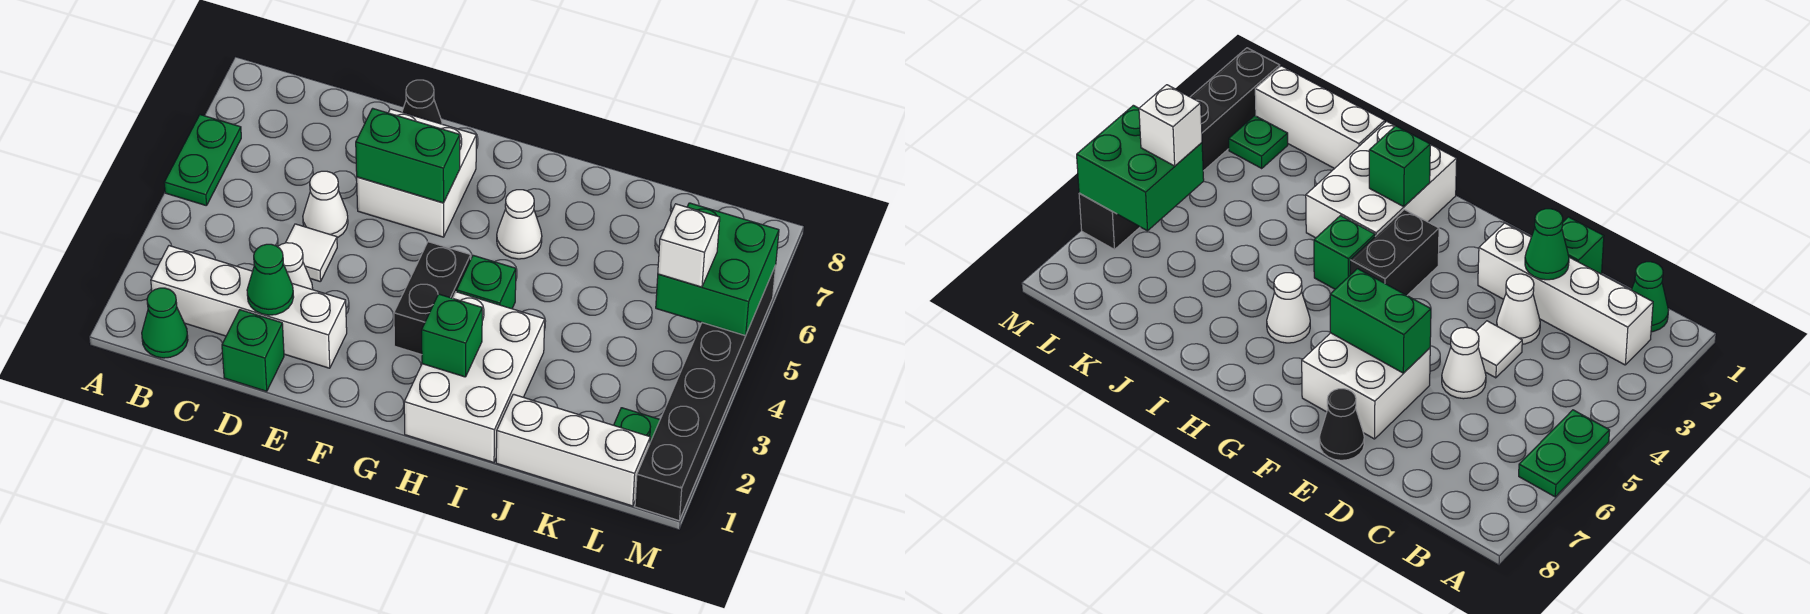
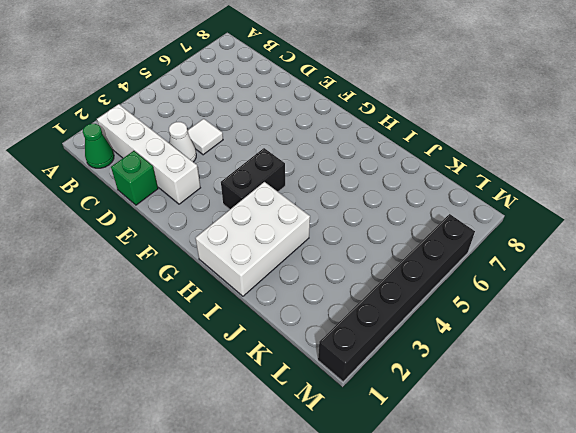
none -> green plate A5:A6 level 1
none -> white cone D5 level 1
none -> white brick E6:F7 level 1

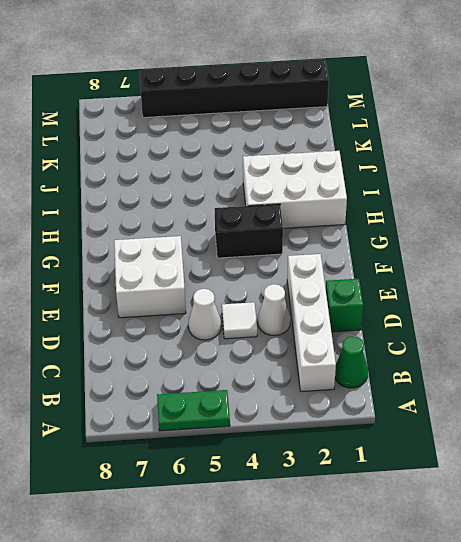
none -> black cone E8 level 1
none -> green brick H4 level 1
none -> white cone H6 level 1

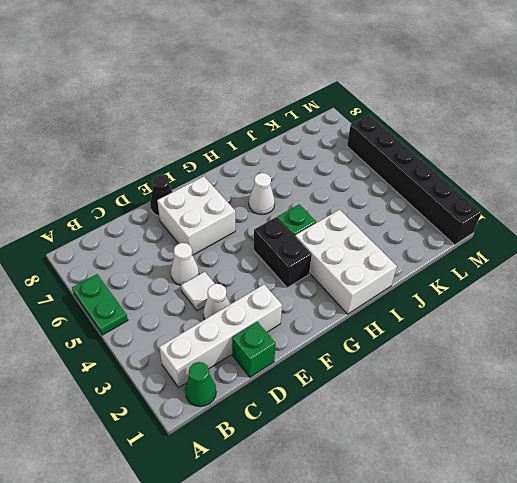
none -> white brick J1:L1 level 1
none -> green plate L2 level 1
none -> green cone D2 level 2

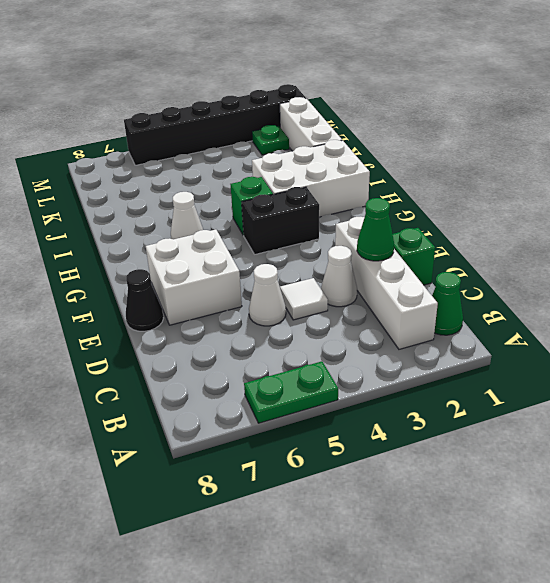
none -> green brick E6:F6 level 2
none -> green brick H2 level 2
none -> green brick L5:M6 level 2

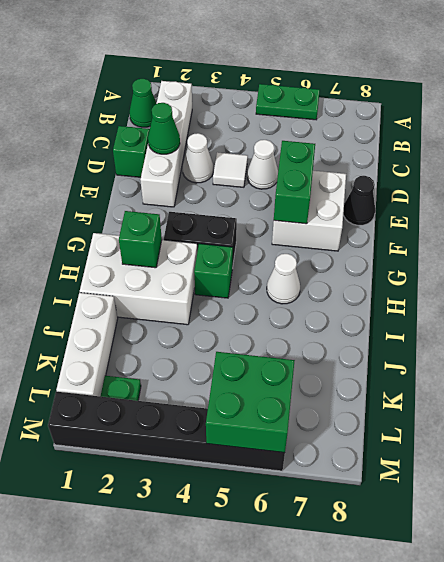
none -> white brick L5 level 3

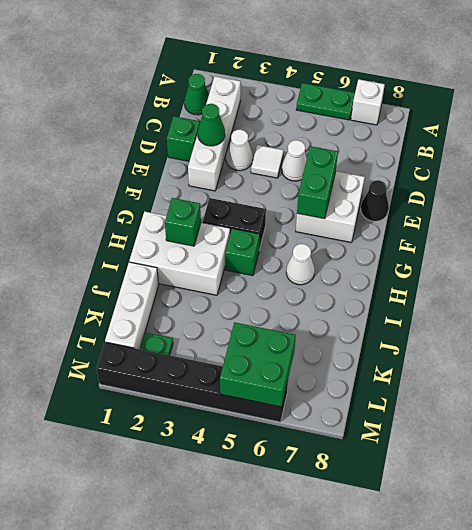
white brick A7 level 1 -> white brick L5 level 3

